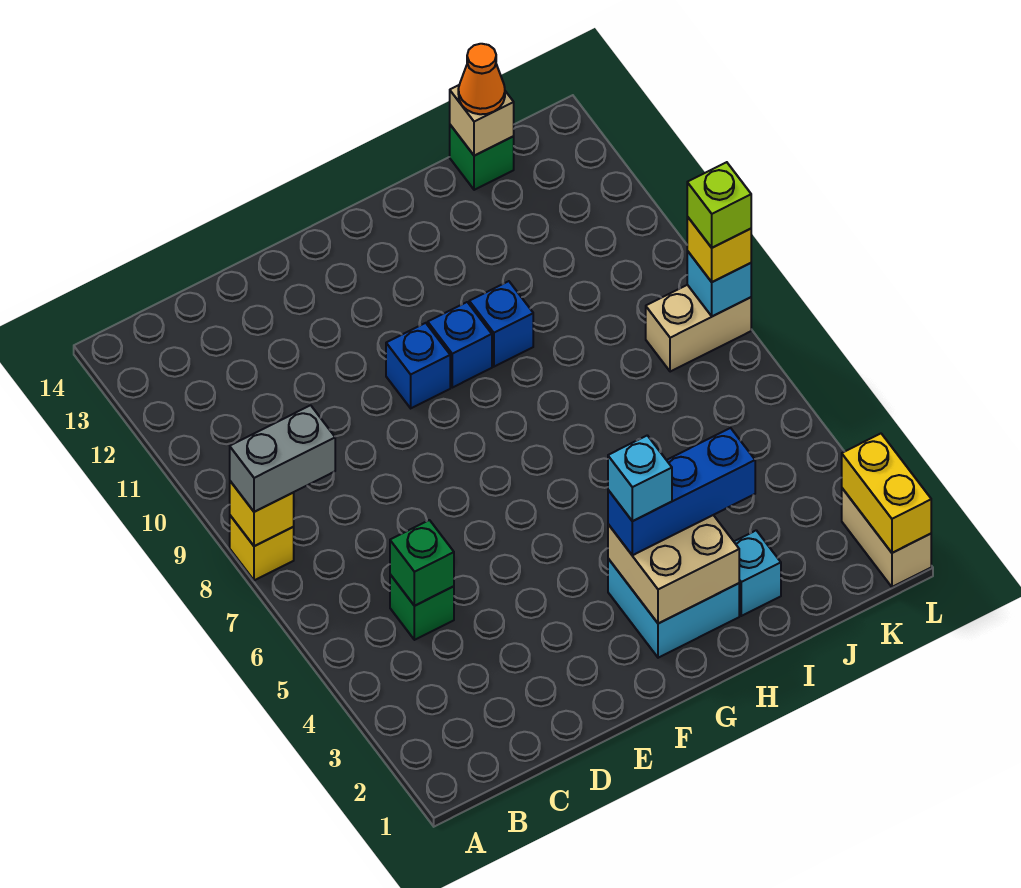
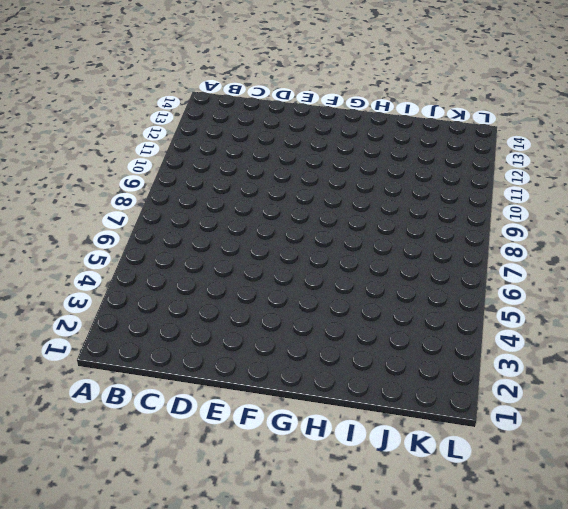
none -> yellow brick A8 level 1
none -> green brick C5 level 1
none -> blue brick F10 level 1

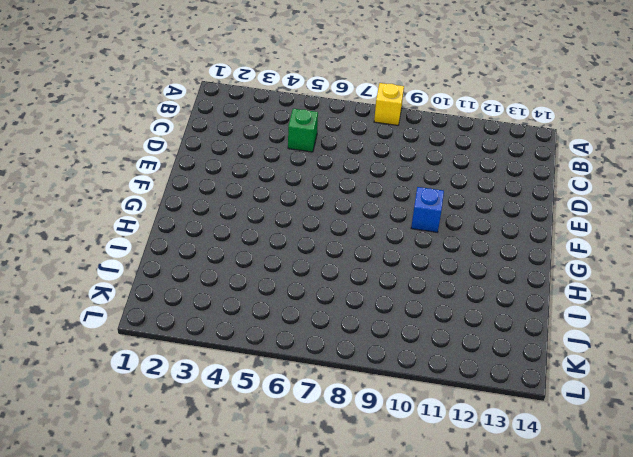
none -> cyan brick G2:H3 level 1
none -> blue brick G10 level 1
none -> blue brick H10 level 1

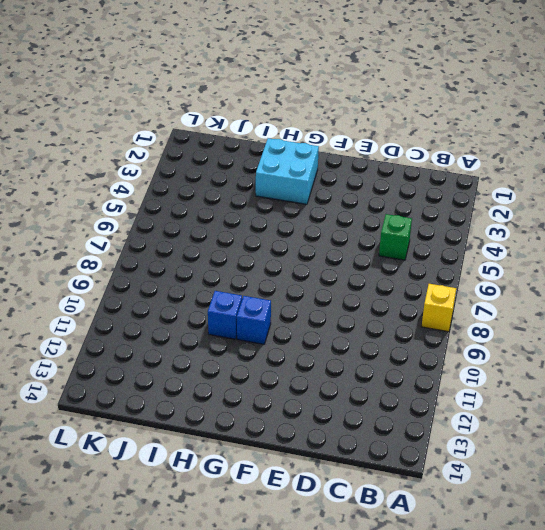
none -> blue brick F10 level 1
none -> cyan brick I2 level 1
none -> green brick J14 level 1

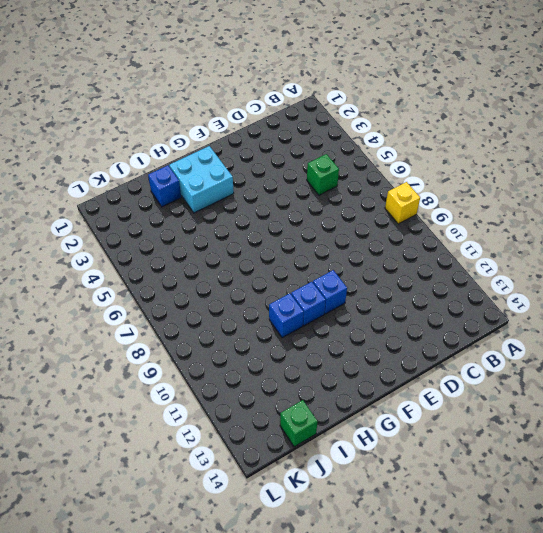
blue brick I2 level 1 -> cyan brick I2 level 1
none -> tan brick K8:L8 level 1
none -> tan brick L1:L2 level 1
none -> yellow brick A8 level 2

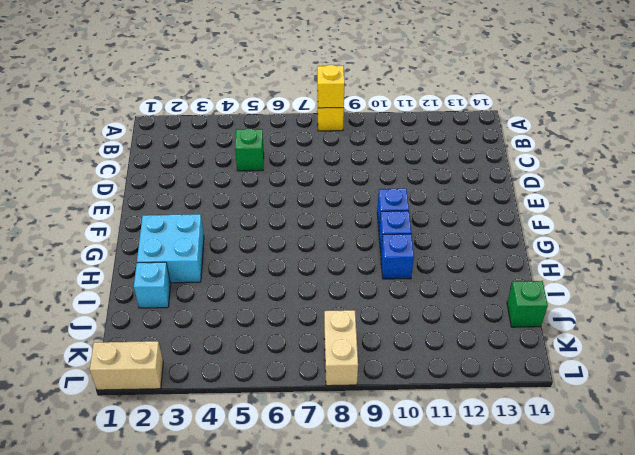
none -> green brick C5 level 2
none -> tan brick G2:H3 level 2
none -> tan brick J14 level 2

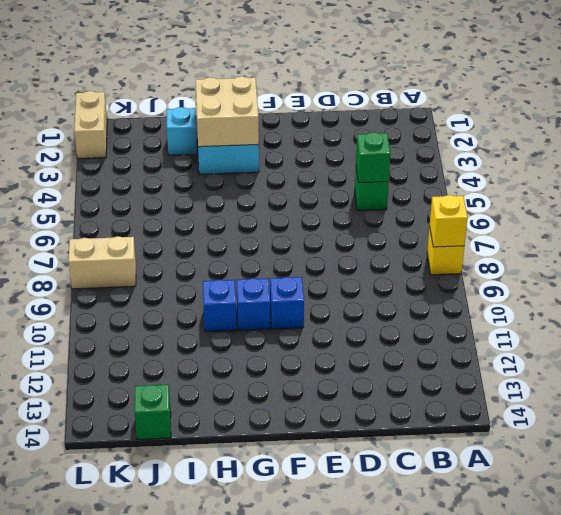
none -> tan brick J14 level 2
none -> yellow brick L1:L2 level 2
none -> cyan brick L8 level 2

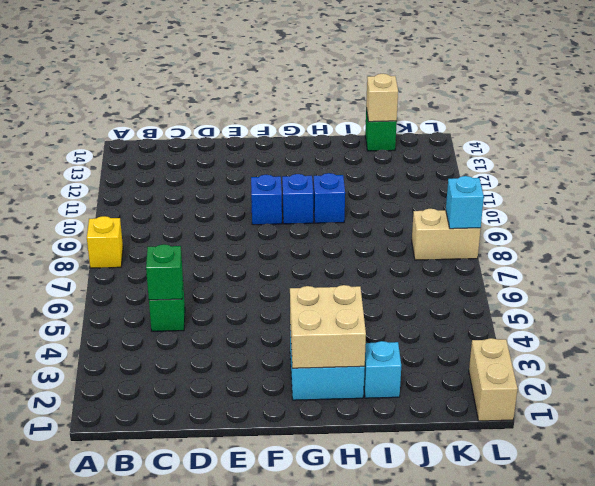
none -> yellow brick A8 level 2
none -> yellow brick L1:L2 level 2
none -> grey brick A8:B8 level 3

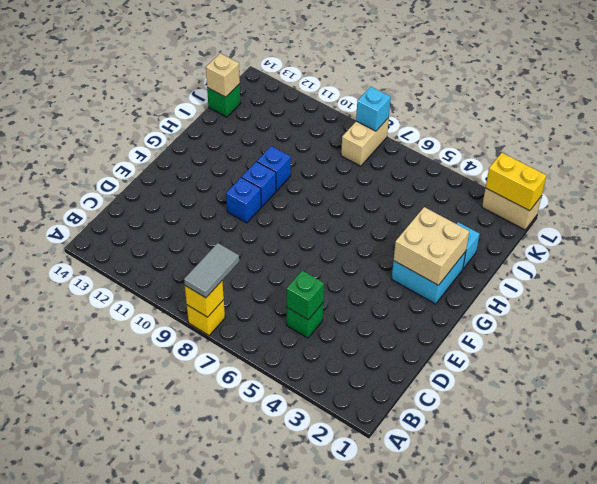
grey tile A8:B8 level 3 -> grey brick A8:B8 level 3
none -> blue brick G3:I3 level 3
none -> orange cone J14 level 3
none -> yellow brick L8 level 3

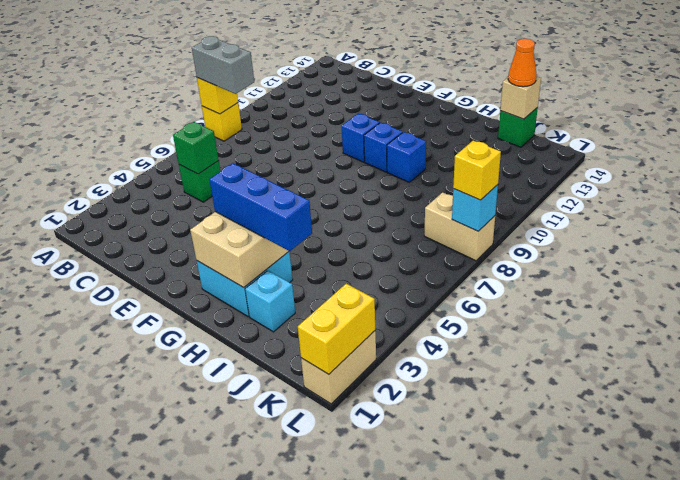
none -> cyan brick G3 level 4
none -> lime brick L8 level 4

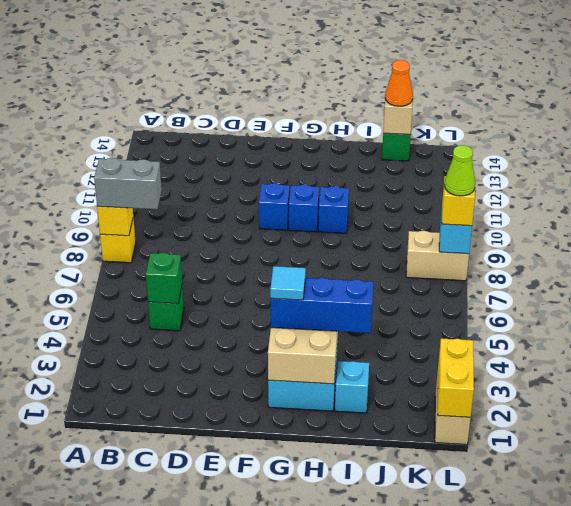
cyan tile G3 level 4 -> cyan brick G3 level 4
lime cone L8 level 4 -> lime brick L8 level 4

